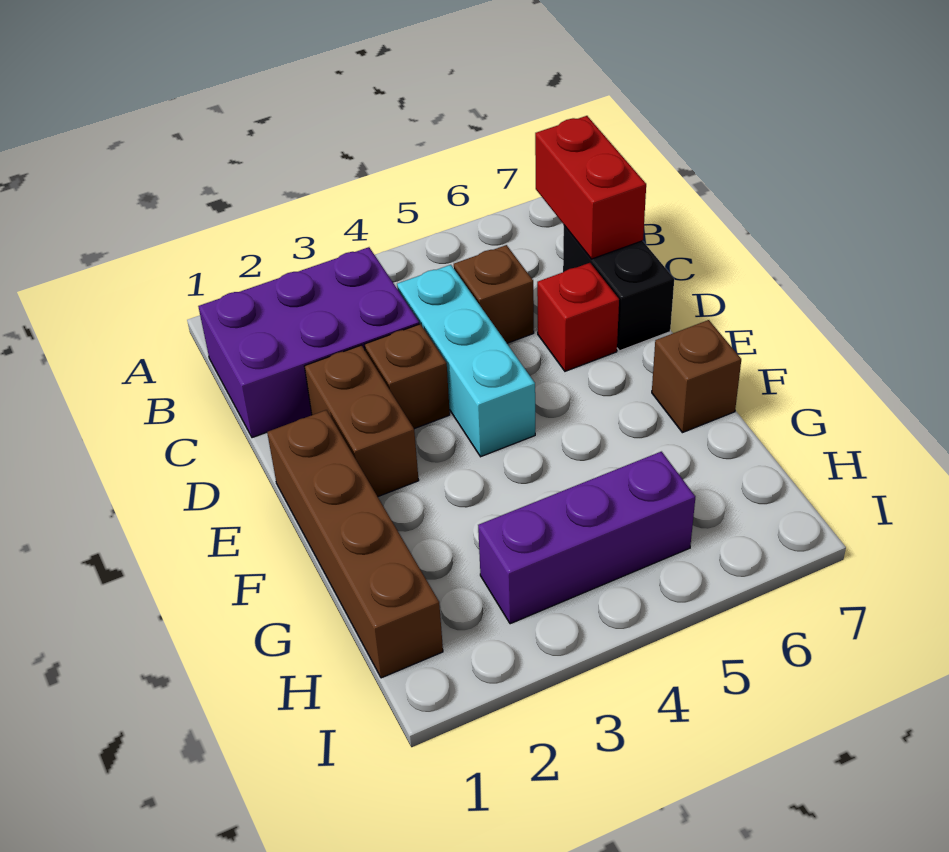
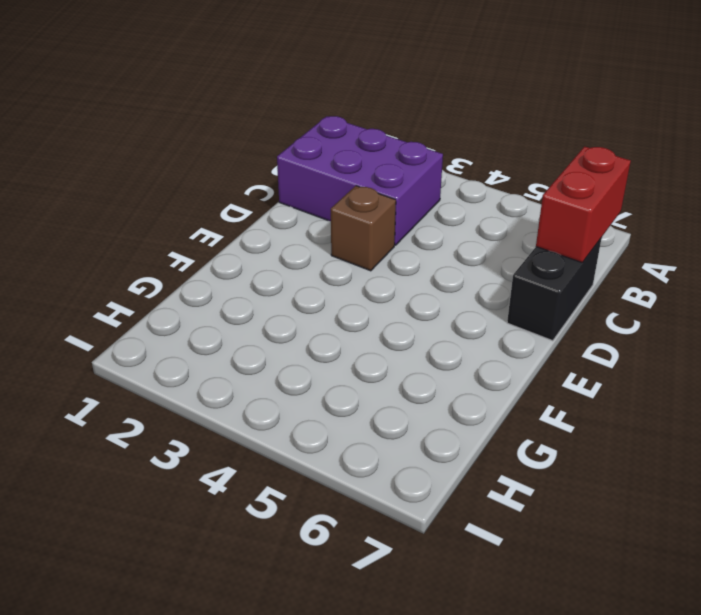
none -> cyan brick C4:E4 level 1
none -> brown brick C5 level 1

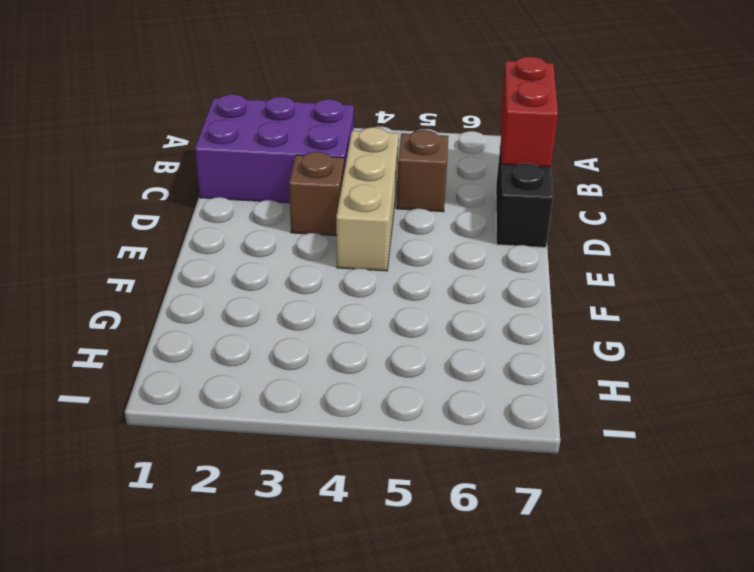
tan brick C4:E4 level 1 -> cyan brick C4:E4 level 1
none -> brown brick D2:E2 level 1
none -> red brick D6 level 1

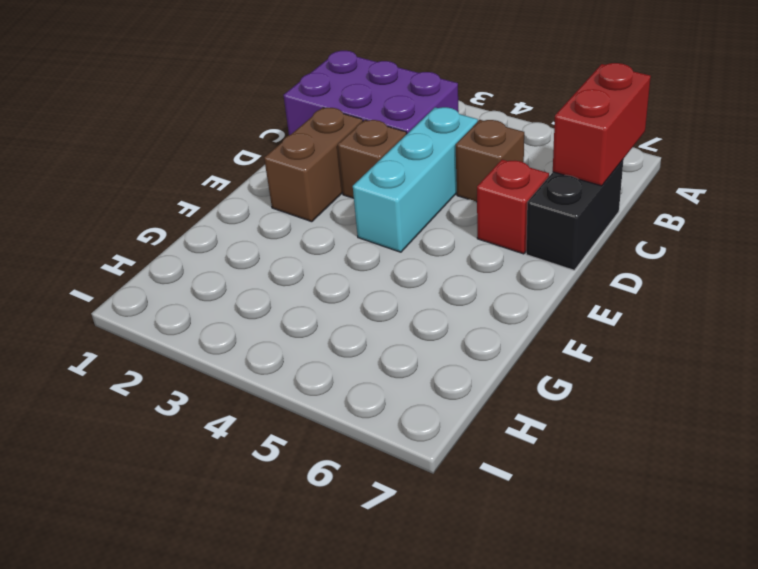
none -> brown brick E1:H1 level 1
none -> brown brick F7 level 1

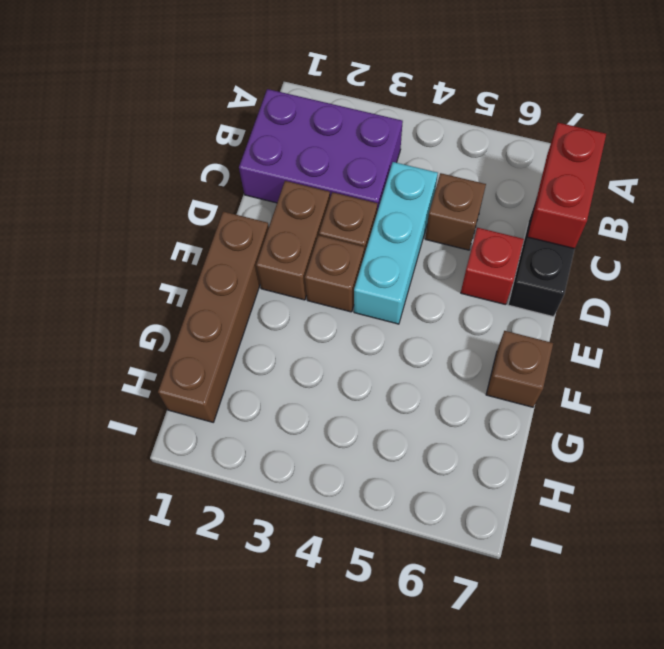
brown brick E3 level 1 -> none
none -> purple brick H3:H5 level 1

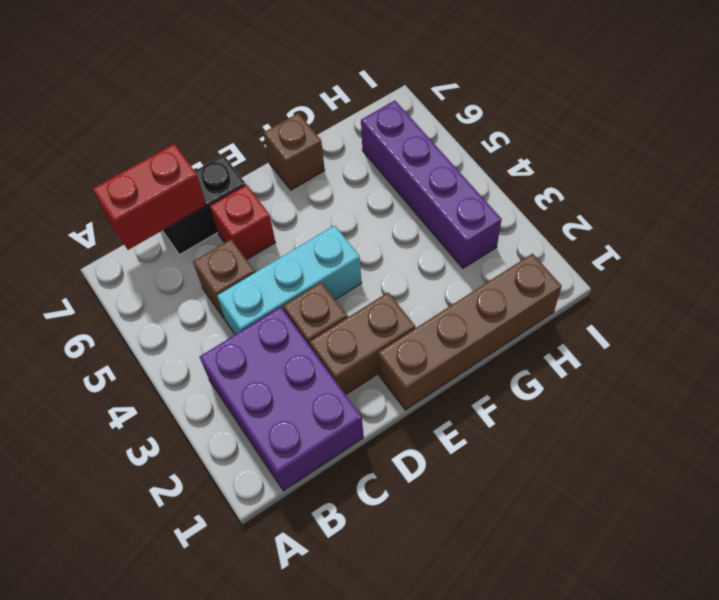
purple brick H3:H6 level 1 -> purple brick H3:H5 level 1

